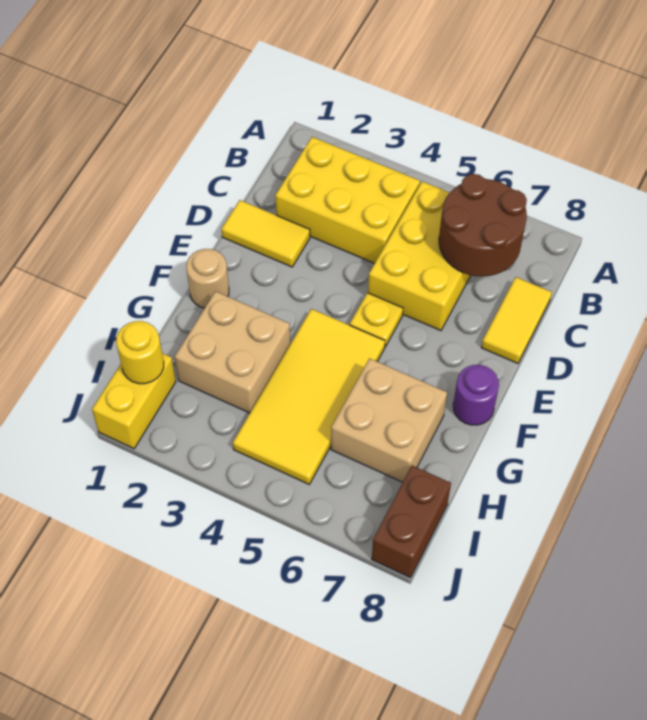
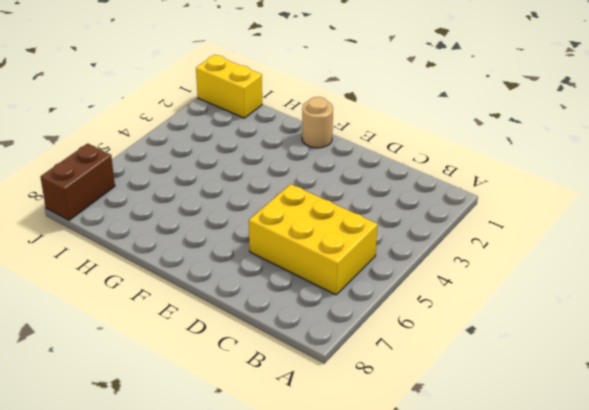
brown brick J7:J8 level 1 -> brown brick I8:J8 level 1
none -> yellow brick B2:C4 level 1
none -> yellow tile C8:D8 level 1
none -> yellow tile D1:D2 level 1

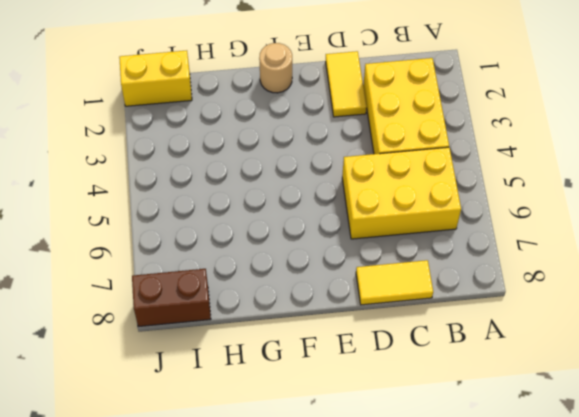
none -> yellow plate E5 level 1
none -> yellow tile F4:I5 level 1
none -> purple round brick F8 level 1

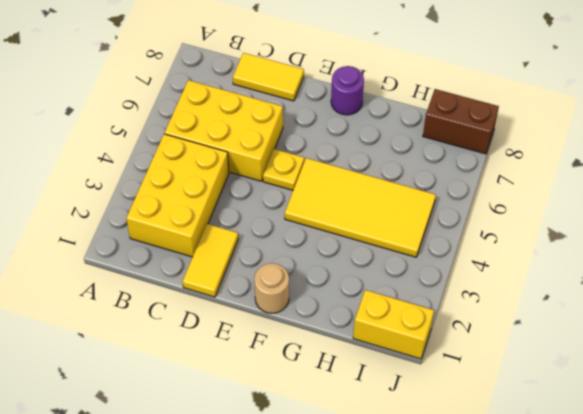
none -> tan brick G2:H3 level 1
none -> tan brick G6:H7 level 1
none -> brown round brick B6:C7 level 2

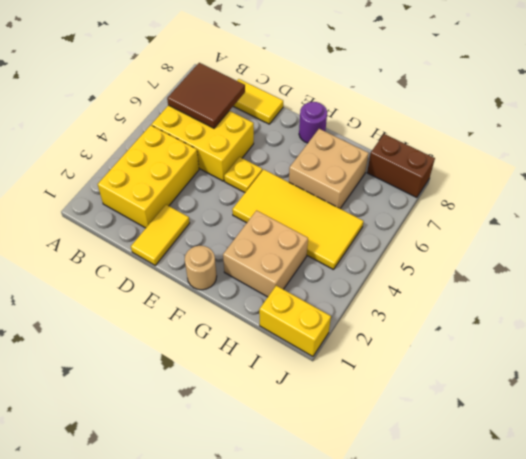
brown tile B6:C7 level 2 -> brown round brick B6:C7 level 2
none -> yellow round brick I1 level 2

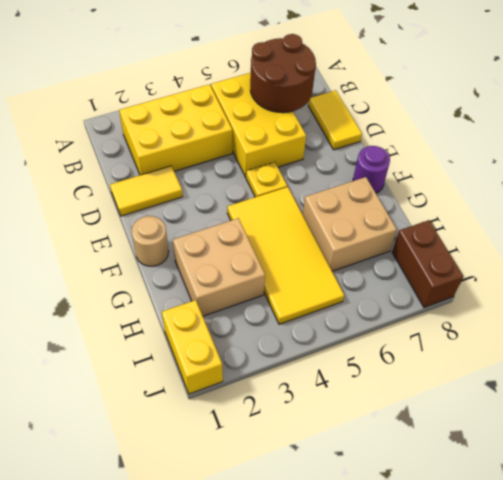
none -> yellow round brick I1 level 2

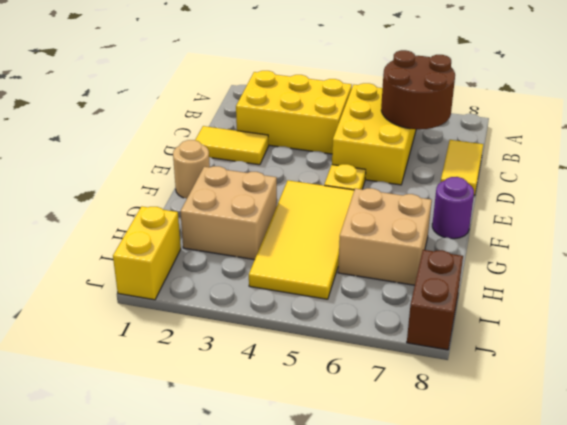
none -> yellow round brick I1 level 2

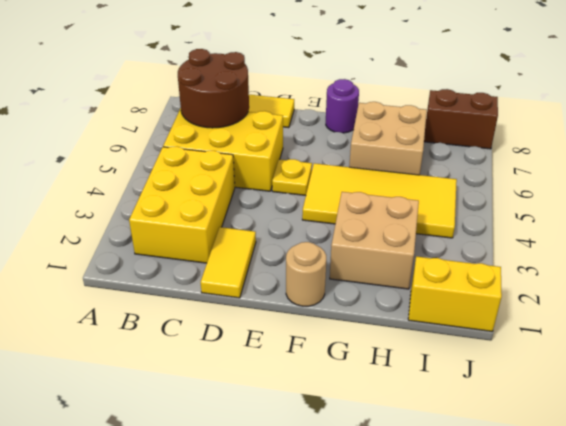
none -> yellow round brick I1 level 2

